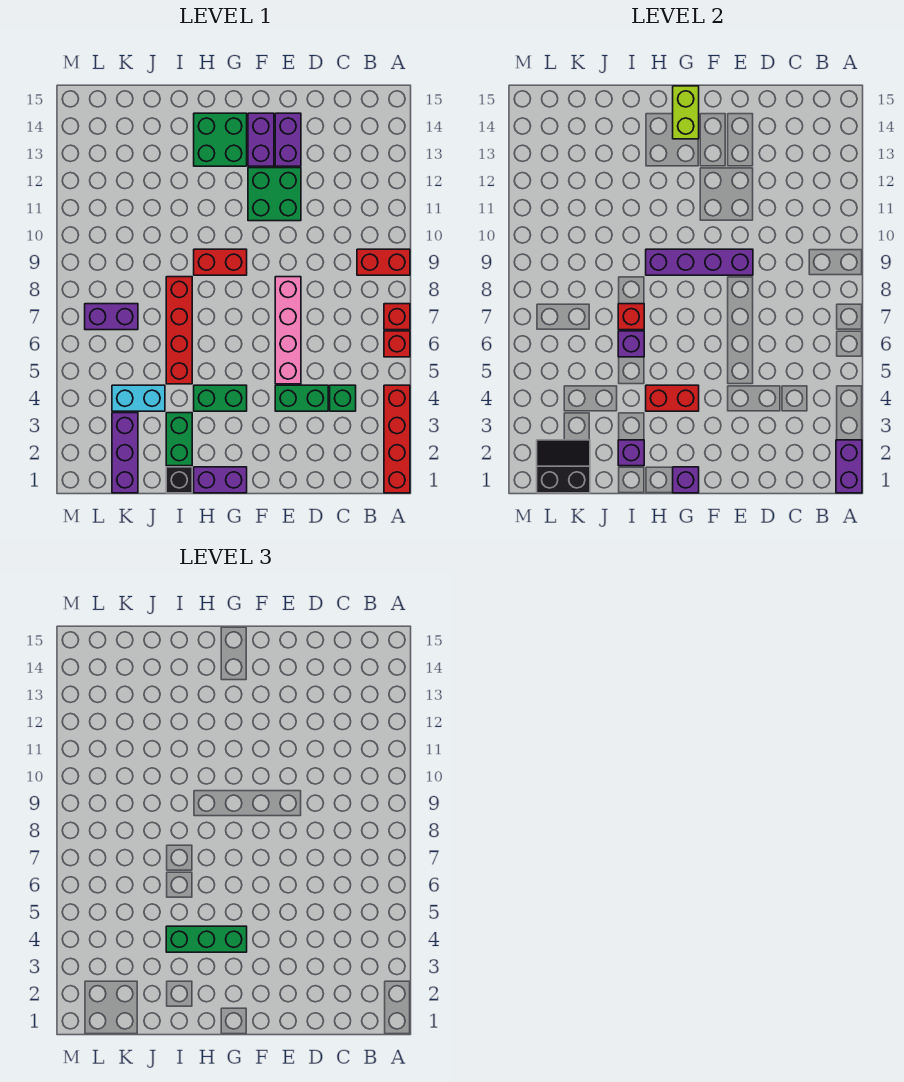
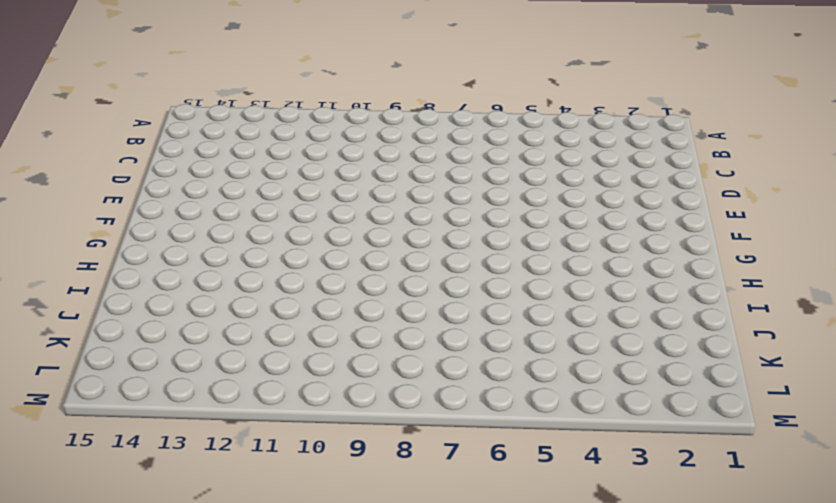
none -> red brick A1:A4 level 1
none -> red brick A6 level 1
none -> red brick A7 level 1
none -> red brick A9:B9 level 1

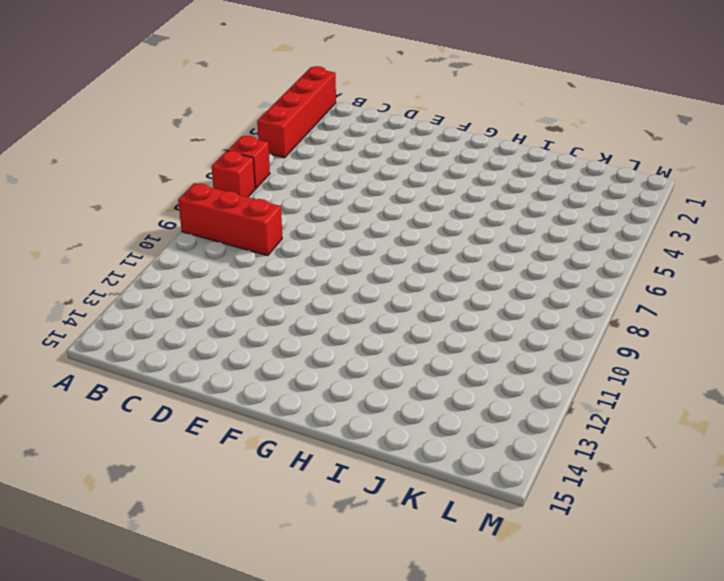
red brick A9:C9 level 1 -> red brick A9:B9 level 1
none -> green brick C4 level 1
none -> green brick D4:E4 level 1
none -> pink brick E5:E8 level 1
none -> green brick E11:F12 level 1

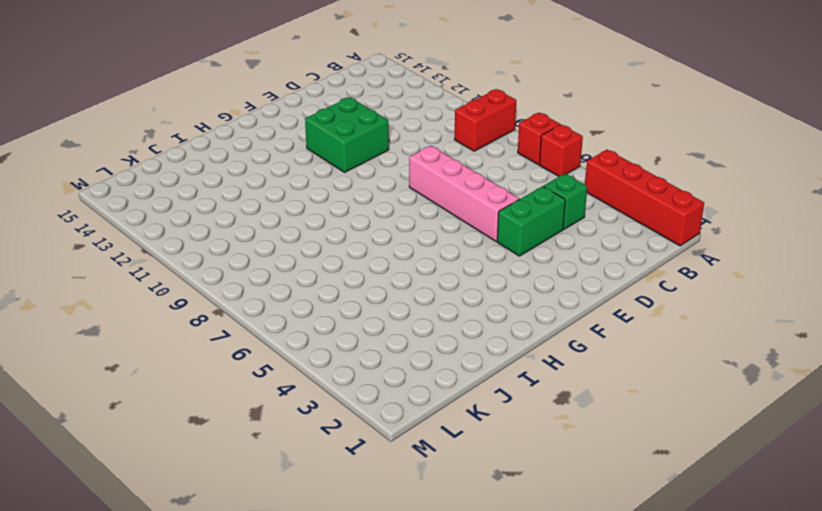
none -> purple brick E13:E14 level 1
none -> purple brick F13:F14 level 1
none -> purple brick G1:H1 level 1
none -> green brick G4:H4 level 1

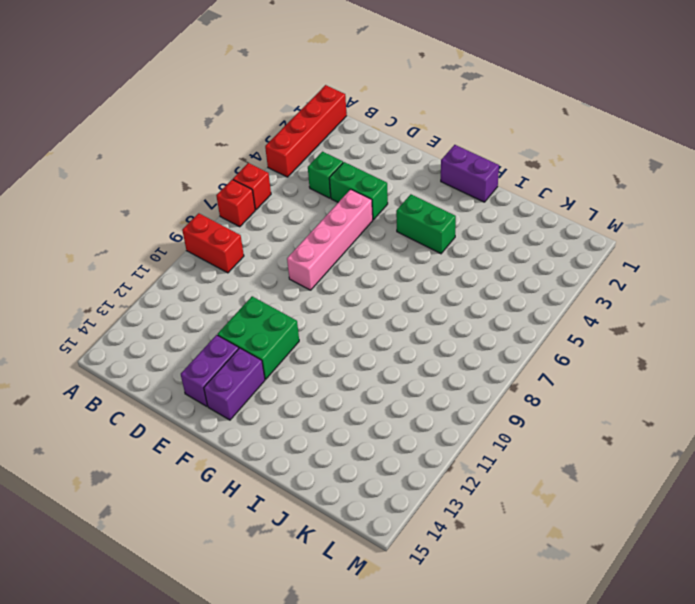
none -> red brick G9:H9 level 1
none -> green brick G13:H14 level 1
none -> black brick I1 level 1
none -> green brick I2:I3 level 1

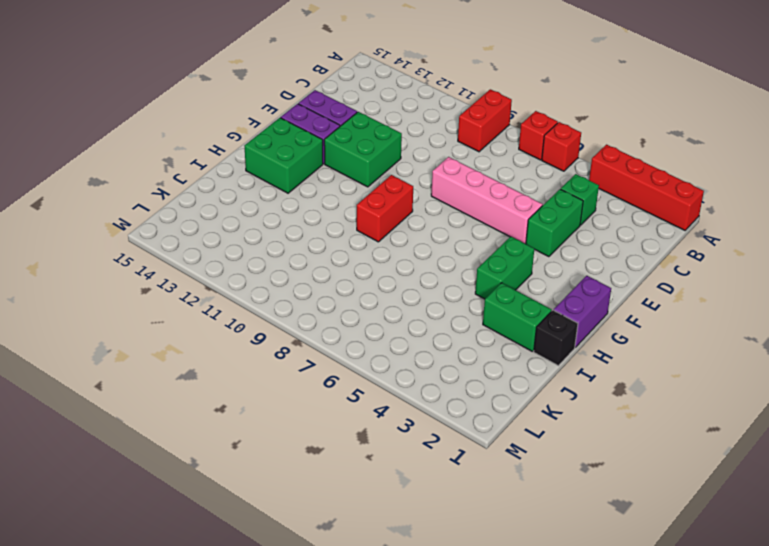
none -> red brick I5:I8 level 1
none -> cyan brick J4:K4 level 1
none -> purple brick K1:K3 level 1
none -> purple brick K7:L7 level 1

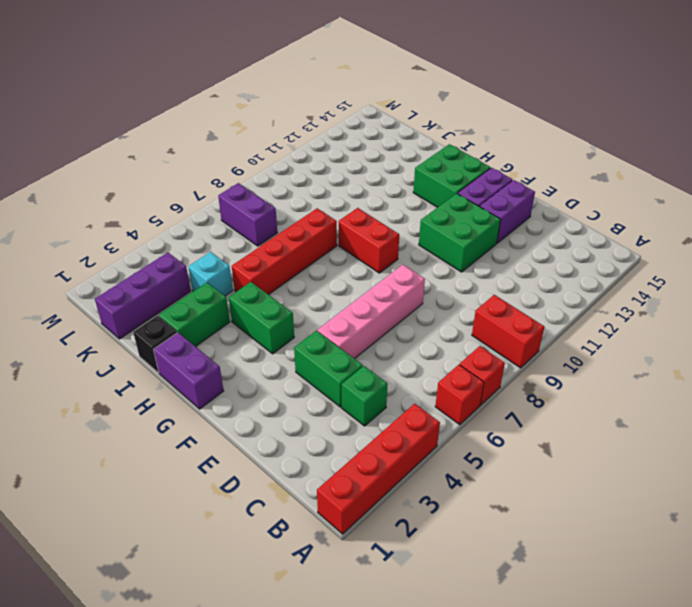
cyan brick J4 level 1 -> cyan brick J4:K4 level 1
none -> purple brick A1:A2 level 2
none -> purple brick E9:H9 level 2
none -> purple brick G1 level 2
none -> red brick G4:H4 level 2

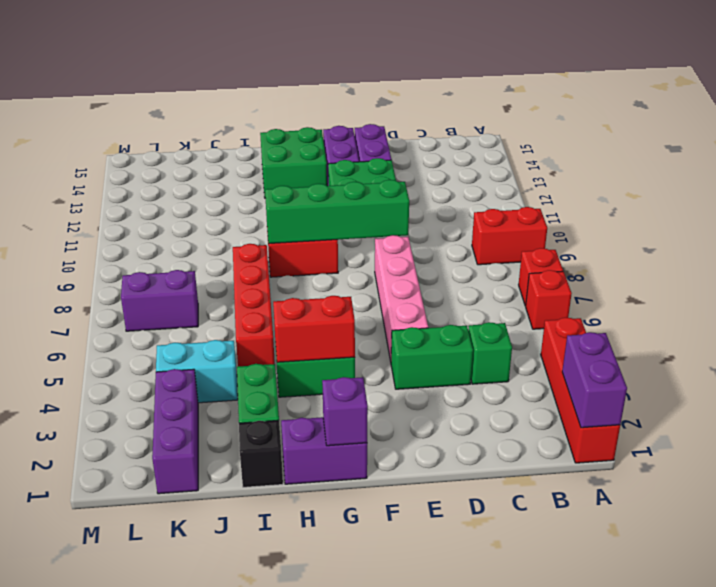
green brick E9:H9 level 2 -> purple brick E9:H9 level 2
none -> lime brick G14:G15 level 2
none -> purple brick I2 level 2
none -> purple brick I6 level 2
none -> red brick I7 level 2

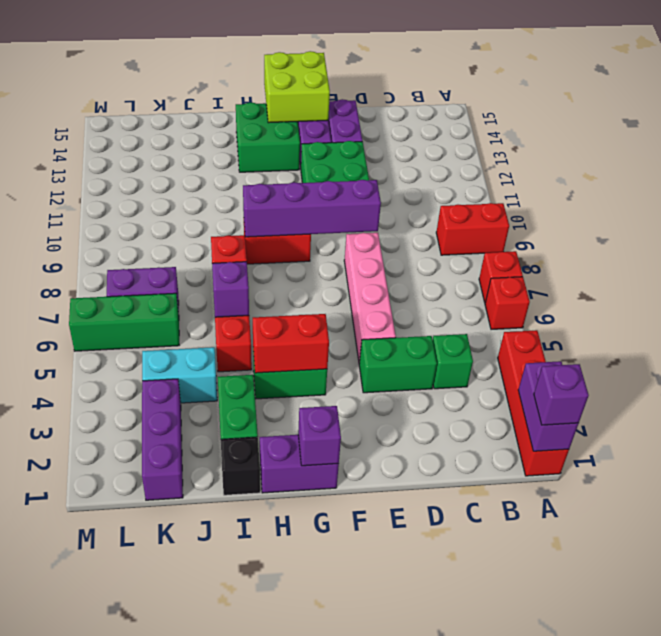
purple brick A1 level 3 -> purple brick I2 level 2
lime brick F14:G15 level 2 -> lime brick G14:G15 level 2
green brick K6:M6 level 1 -> green brick G4:I4 level 3
none -> black slope K1:L2 level 2 top 1

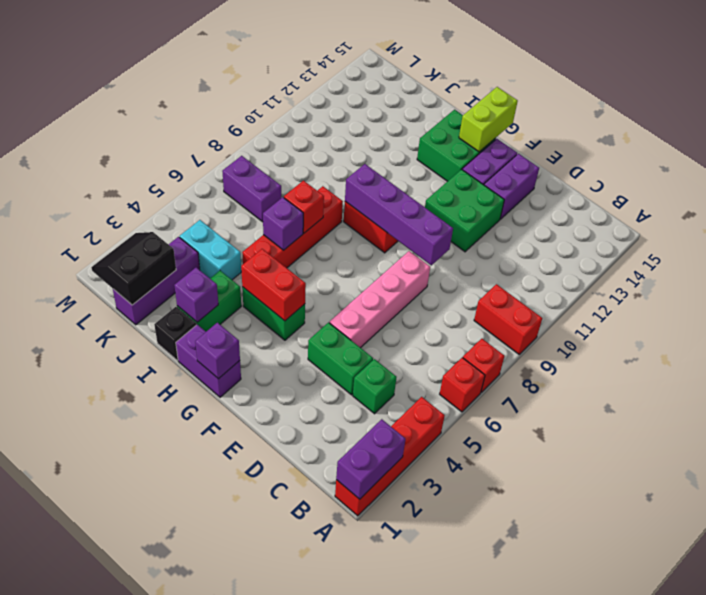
black slope K1:L2 level 2 top K -> black slope K1:L2 level 2 top 1
none -> green brick G4:I4 level 3

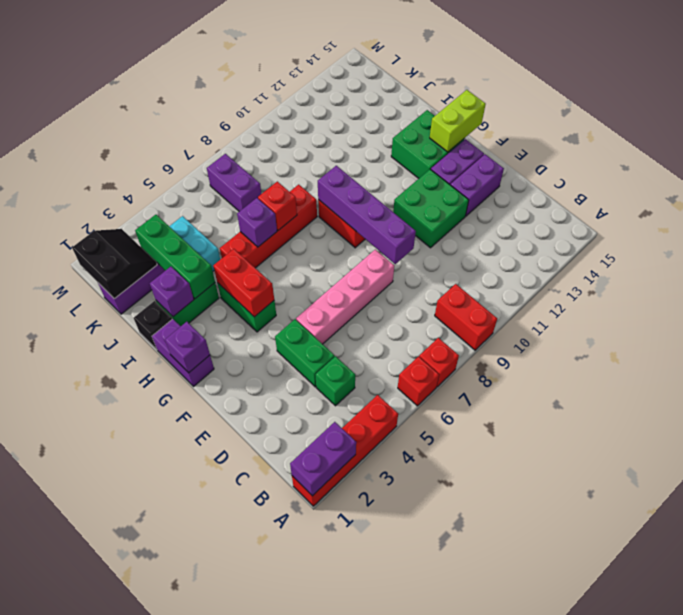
green brick I3:K3 level 2 -> green brick G4:I4 level 3

